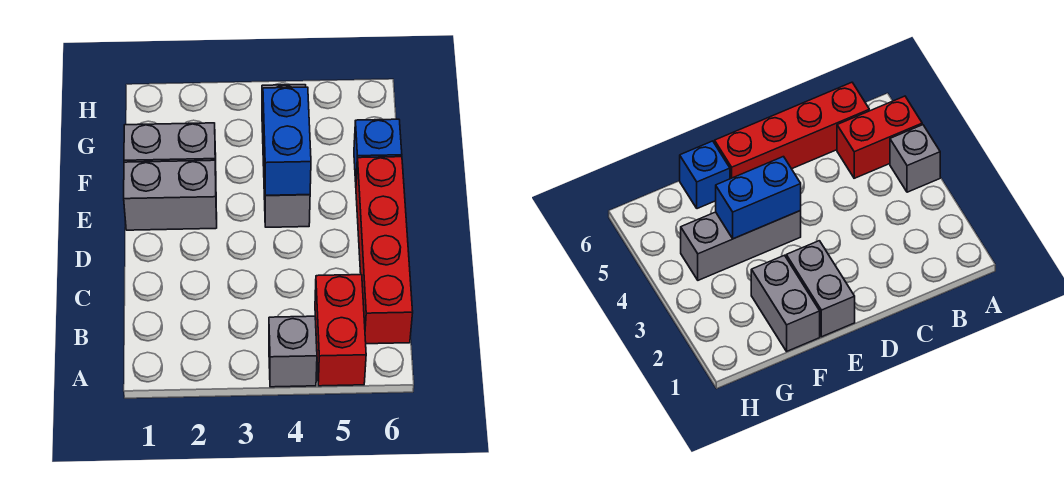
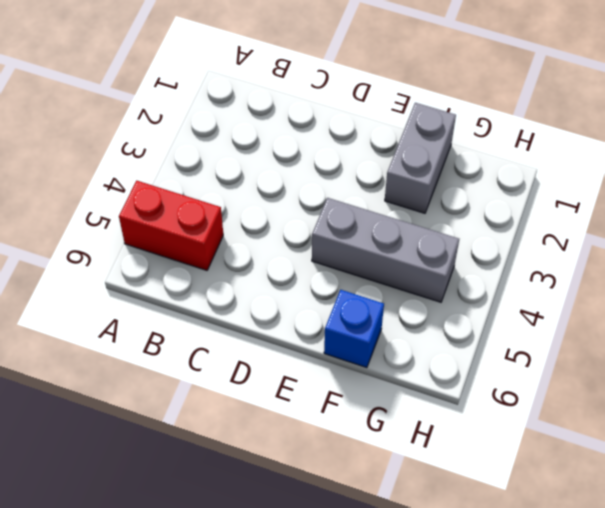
none -> grey brick A4 level 1
none -> red brick B6:E6 level 1

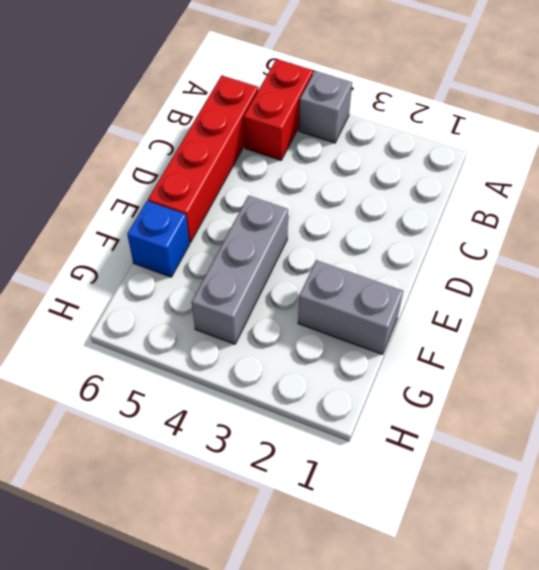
none -> grey brick E1:E2 level 1
none -> blue brick E4:F4 level 2

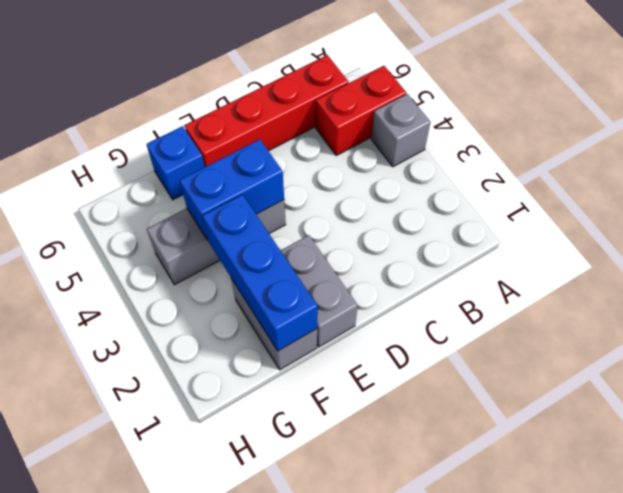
blue brick F1:F3 level 2 -> none

